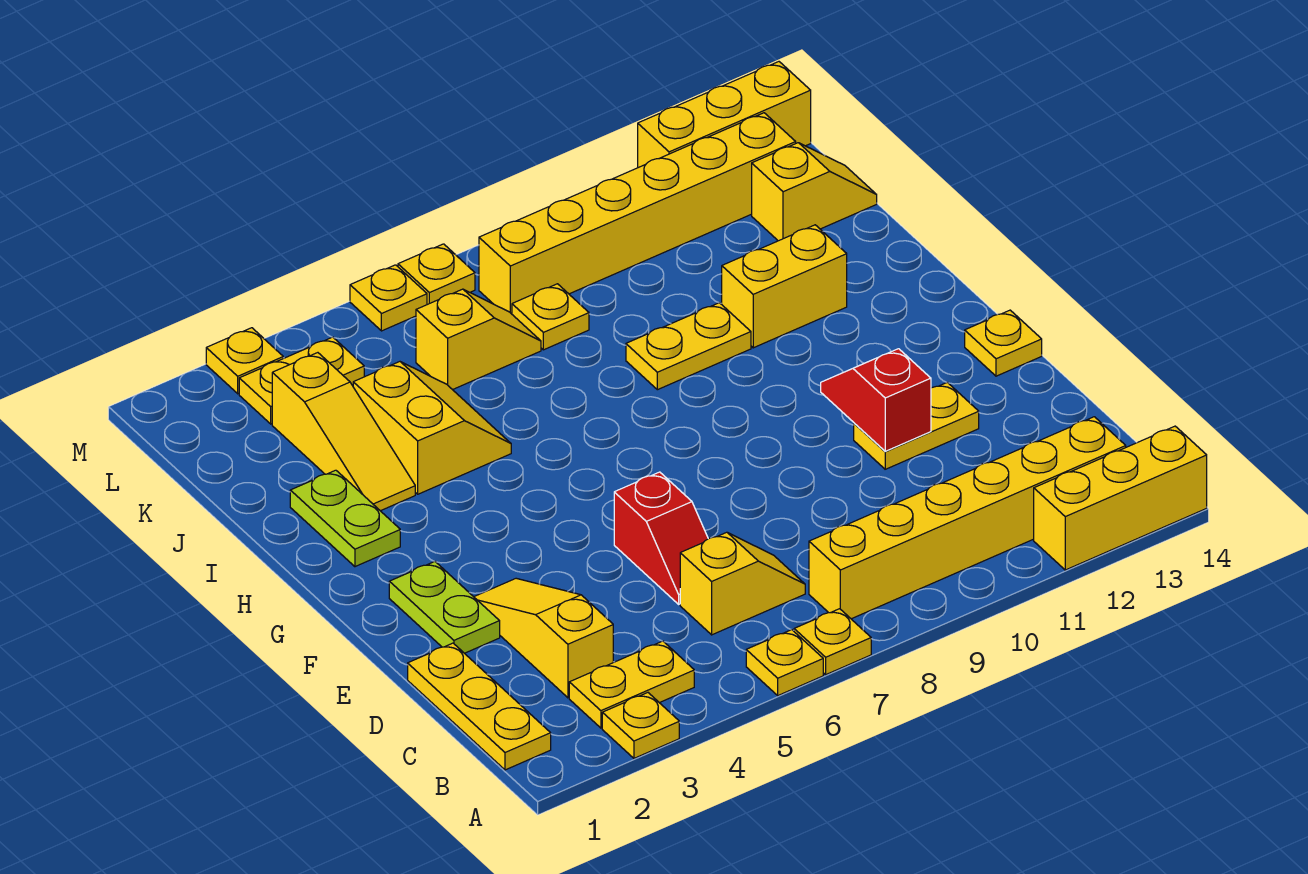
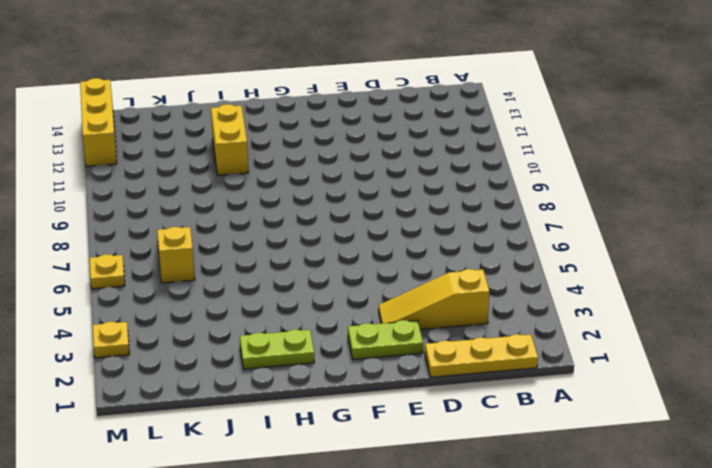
none -> yellow plate A3 level 1
none -> yellow plate A6 level 1
none -> yellow plate A7 level 1

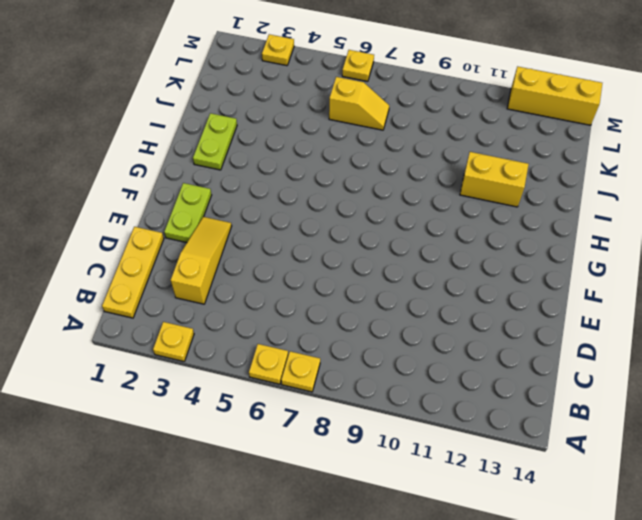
none -> yellow brick A12:A14 level 1
none -> yellow plate B3:B4 level 1
none -> yellow brick B8:B13 level 1

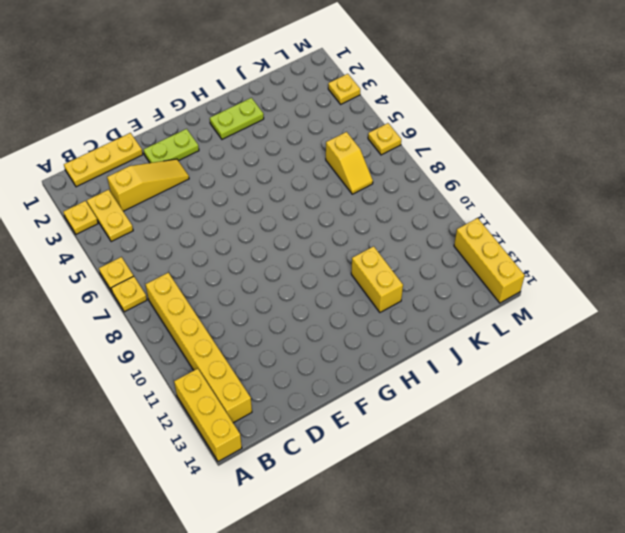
none -> yellow slope C6:C7 level 1 top 6
none -> red slope D6:E6 level 1 top E
none -> yellow plate E11:E12 level 1

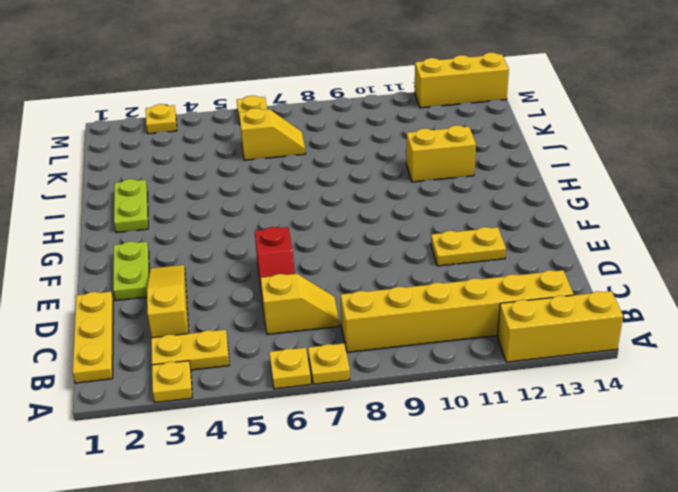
none -> yellow plate F14 level 1
none -> yellow slope I3:K3 level 1 top K
none -> yellow slope I4:J5 level 1 top 4

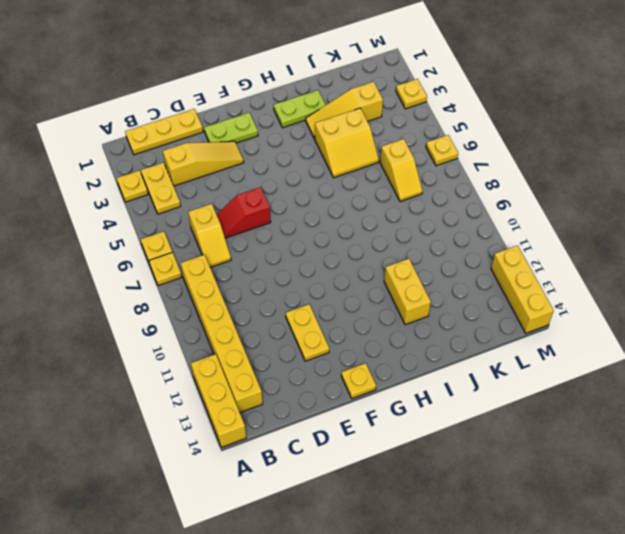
none -> yellow plate I9:I10 level 1
none -> yellow plate K8 level 1
none -> yellow slope K13:K14 level 1 top 13

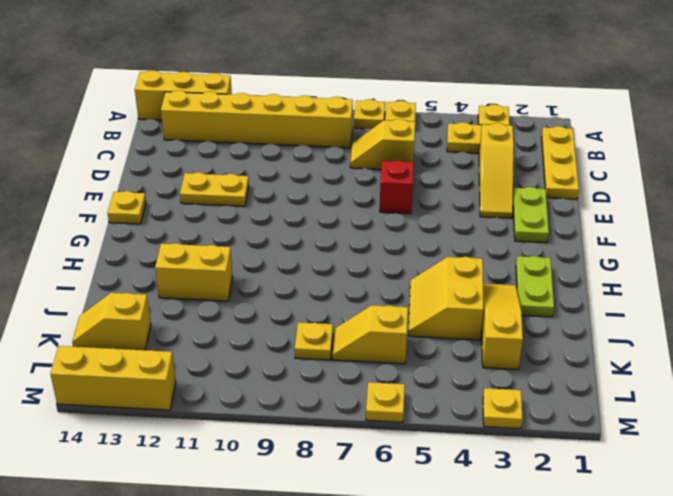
none -> yellow plate I9:I10 level 1
none -> yellow plate L3:L4 level 1
none -> yellow brick L8:L13 level 1

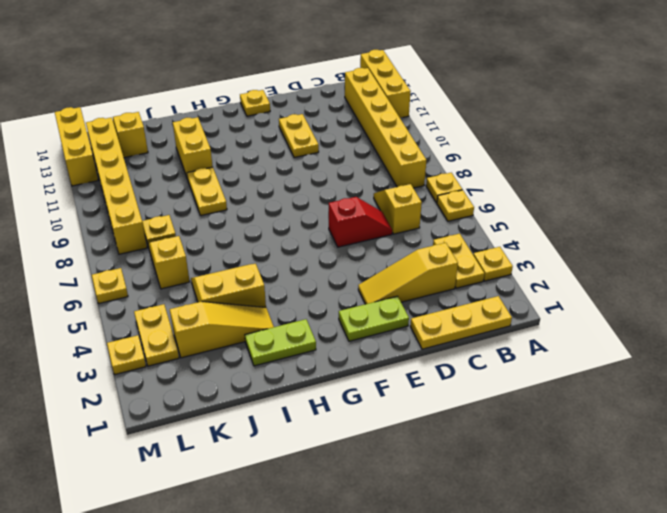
none -> yellow plate M7 level 1
none -> red slope E11:F11 level 2 top E

